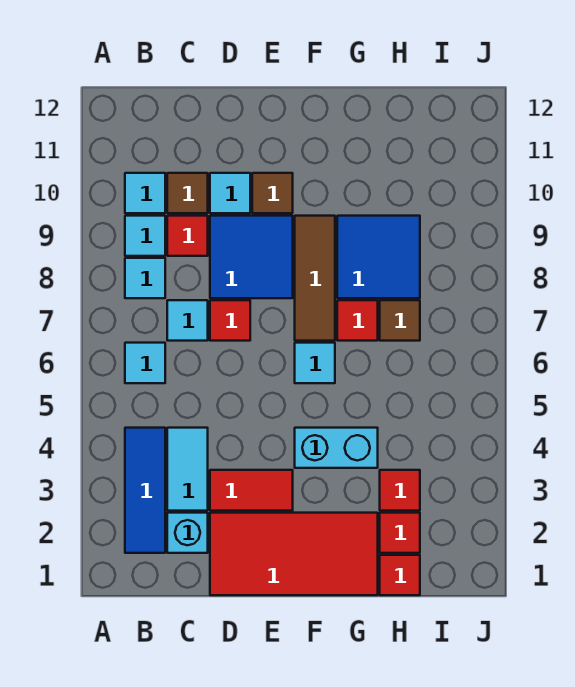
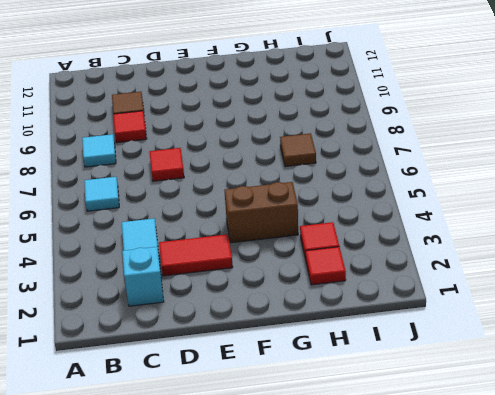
brown brick F4:G4 level 1 -> cyan brick F4:G4 level 1
none -> blue tile B2:B4 level 1
none -> cyan tile B9 level 1
none -> cyan tile B10 level 1

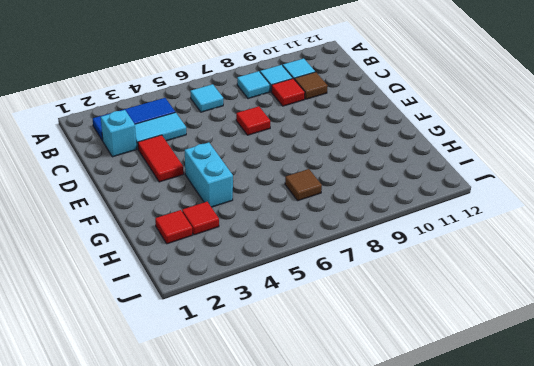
none -> cyan tile C7 level 1
none -> red tile D1:G2 level 1
none -> blue tile D8:E9 level 1

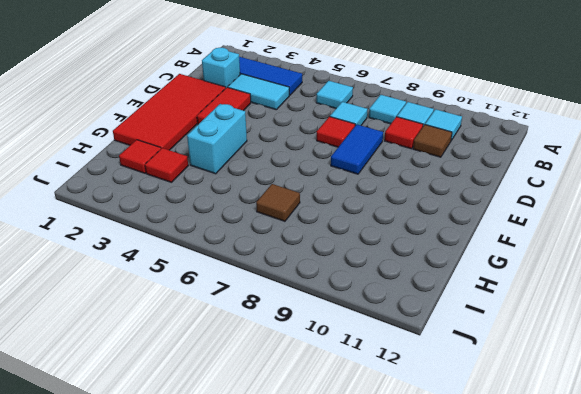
blue tile D8:E8 level 1 -> blue tile D8:E9 level 1
none -> cyan tile D10 level 1
none -> brown tile E10 level 1
none -> cyan tile F6 level 1

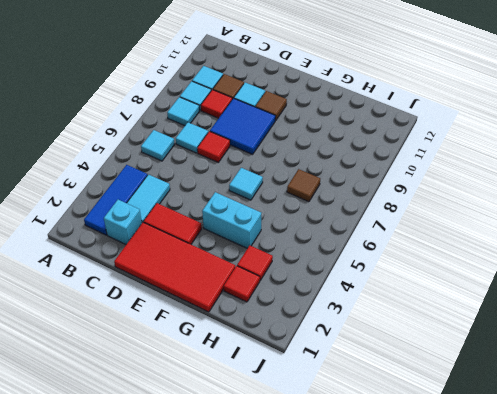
none -> brown tile F7:F9 level 1
none -> red tile G7 level 1
none -> blue tile G8:H9 level 1

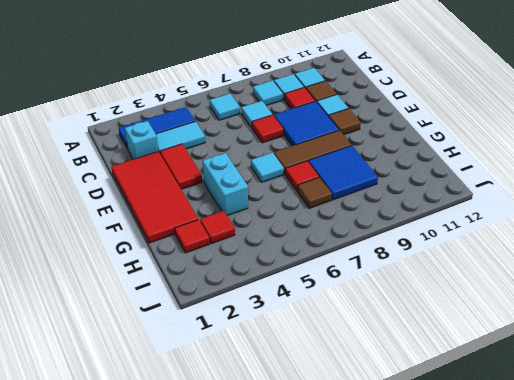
none -> red tile H1 level 1

